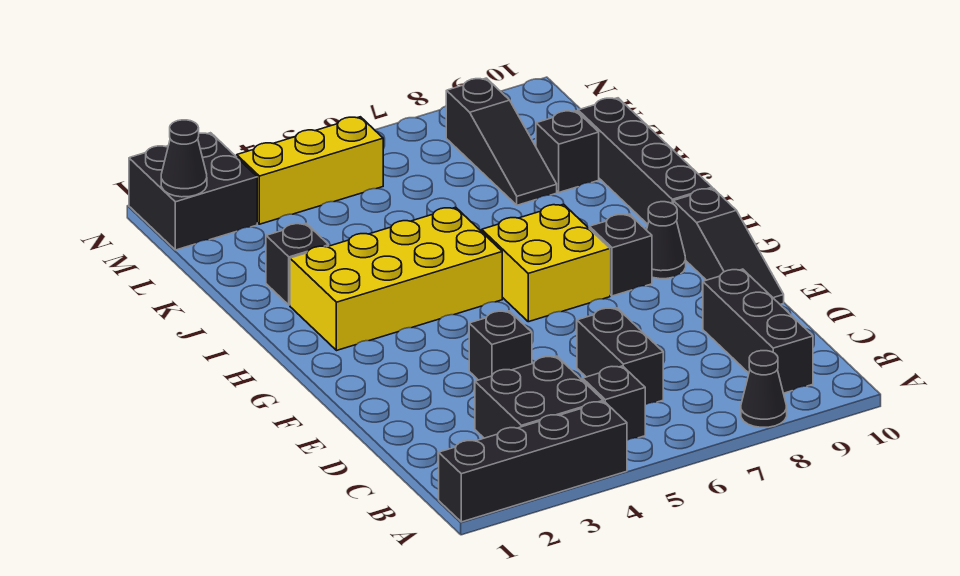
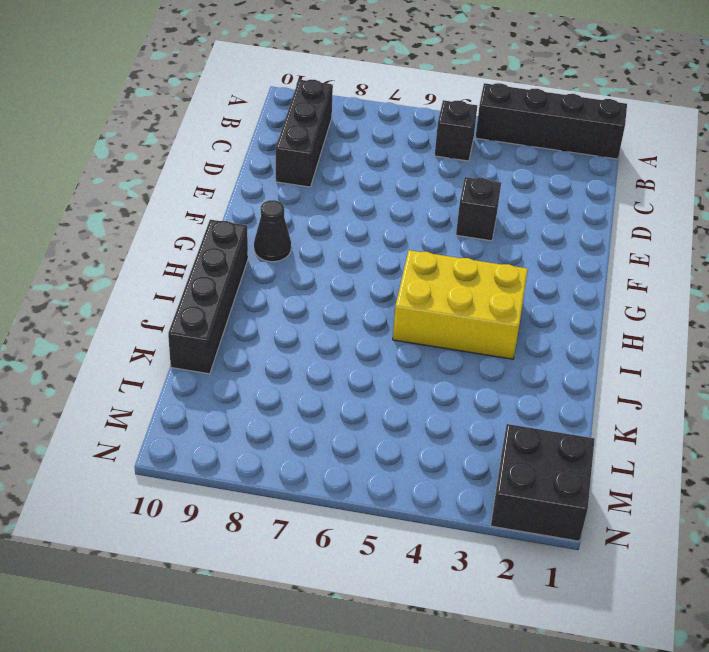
yellow brick H3:I5 level 1 -> yellow brick H2:I5 level 1
none -> black cone A8 level 1
none -> black brick B3:C4 level 1
none -> black brick C6:D6 level 1

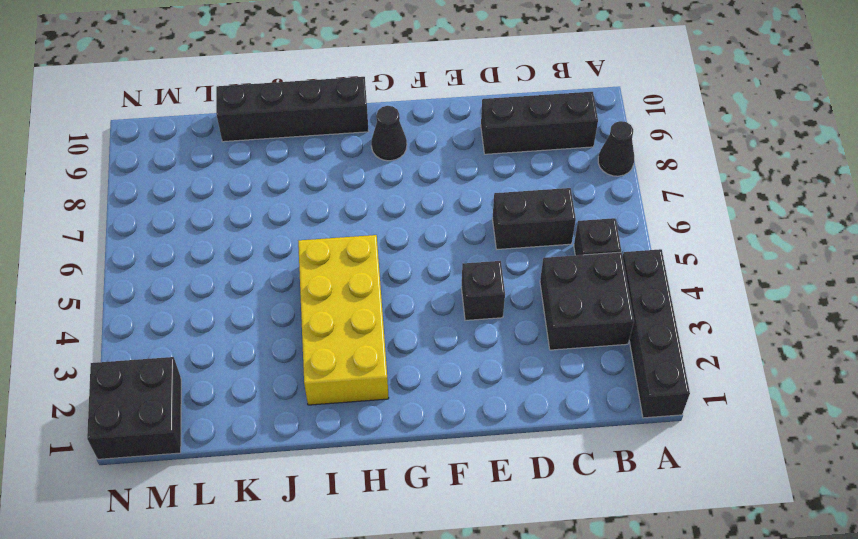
none -> black slope E10:G10 level 1 top G
none -> yellow brick G6:H7 level 1
none -> black brick G8 level 1

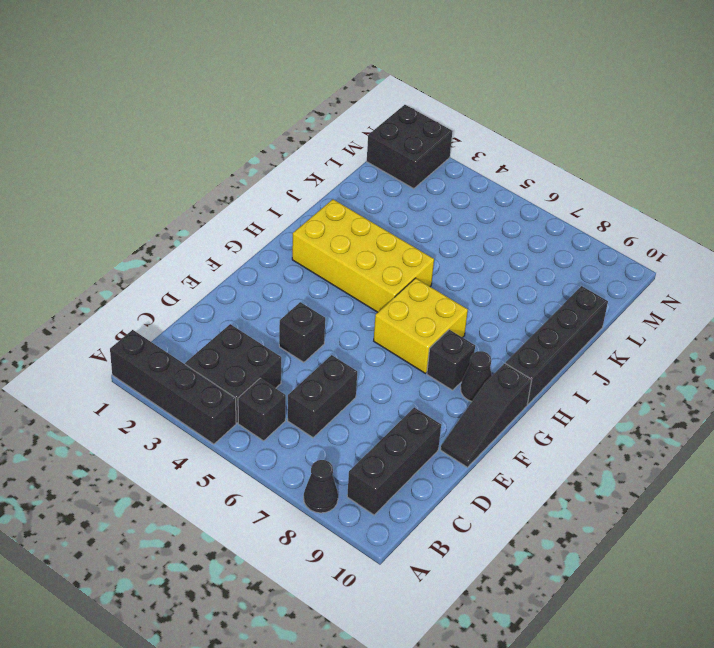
none -> black brick J2 level 1
none -> black slope K8:M8 level 1 top M
none -> black brick K9 level 1

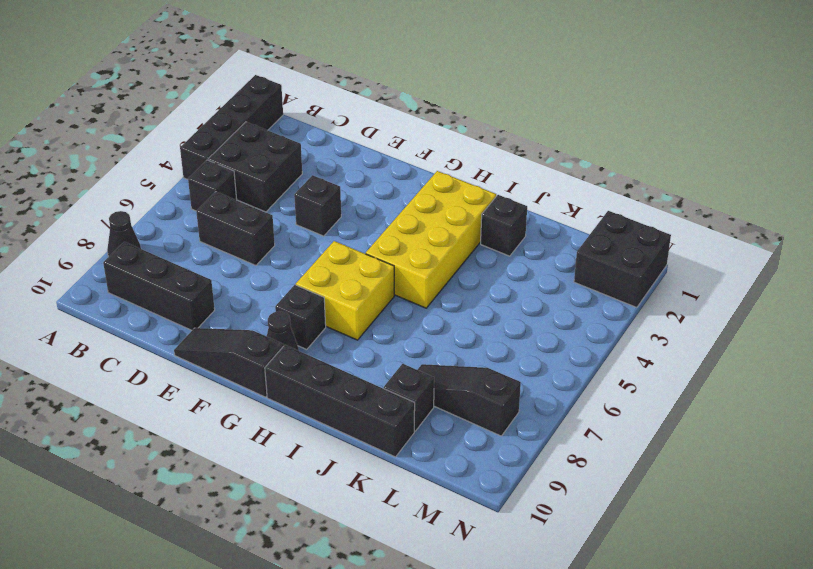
none -> yellow brick M3:M5 level 1
none -> black cone M1 level 2

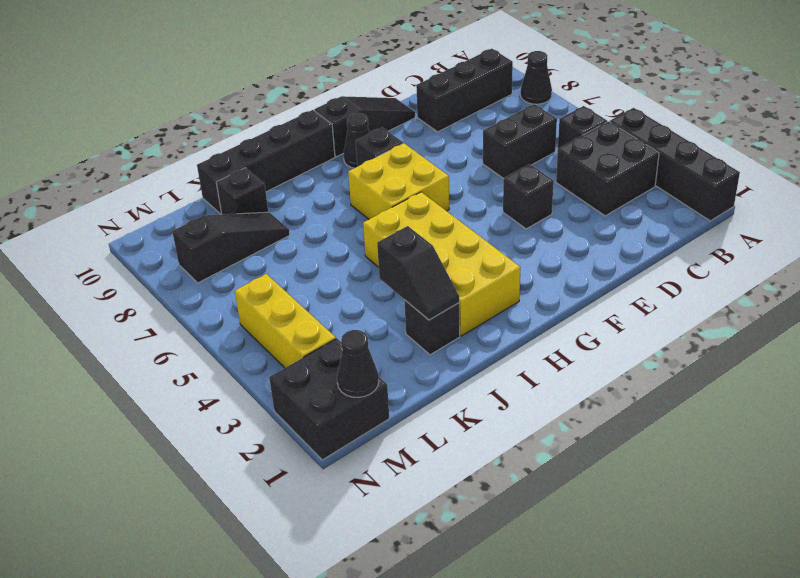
black slope J2:J3 level 2 top 3 -> none

